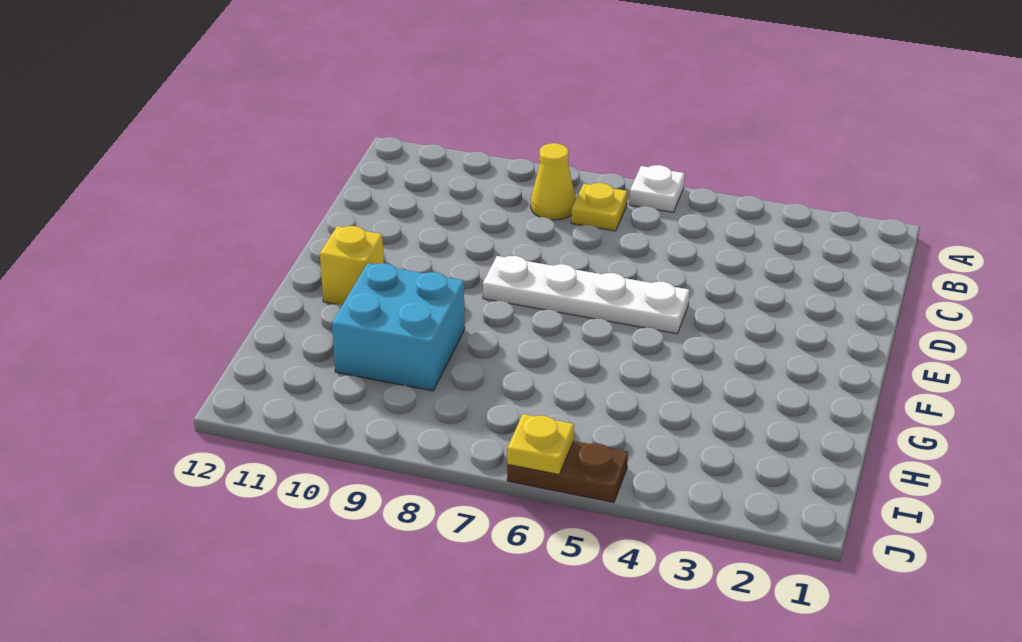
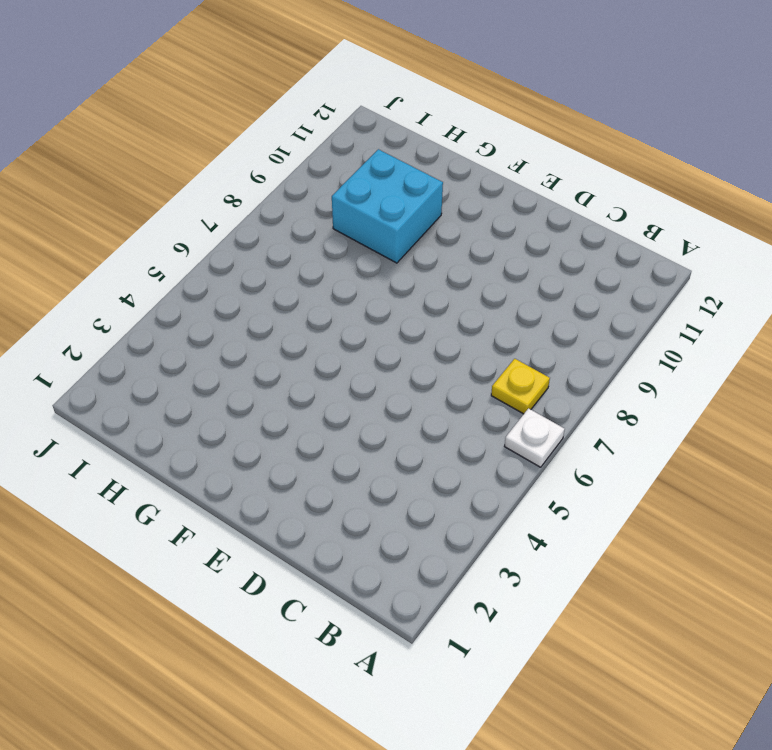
none -> yellow cone B8 level 1
none -> white plate E5:E8 level 1

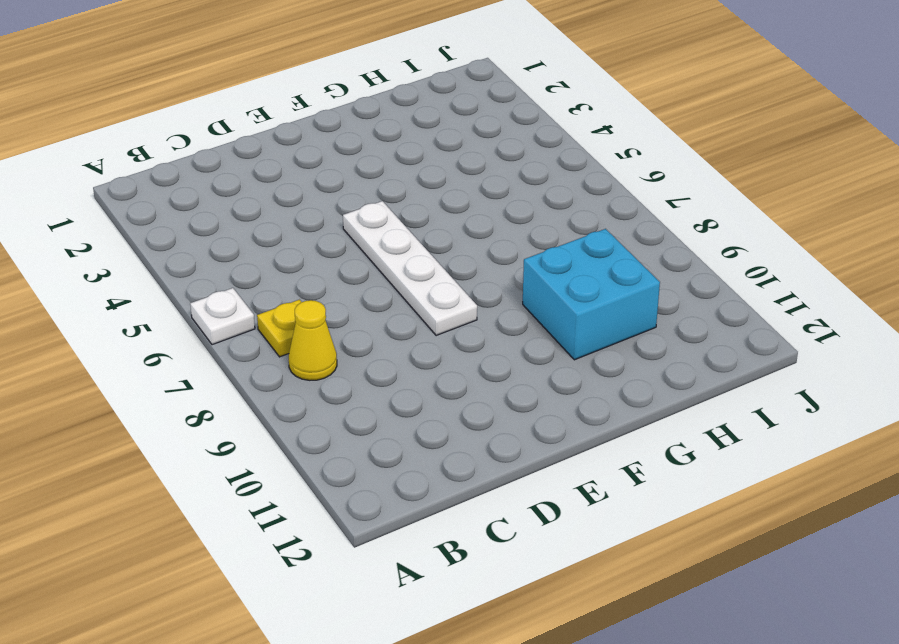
none -> yellow brick F11 level 1
none -> brown plate J5:J6 level 1

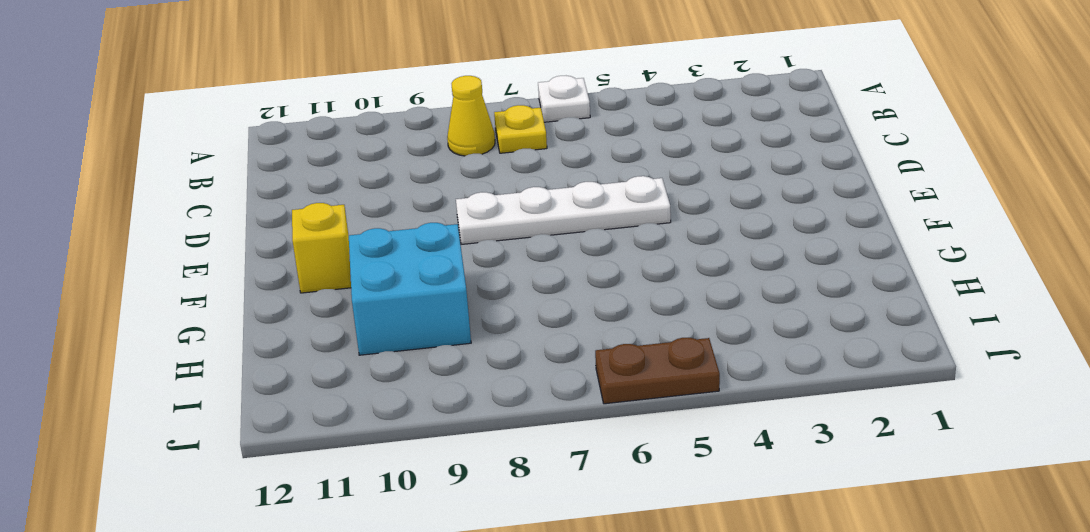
none -> yellow plate J6 level 2

